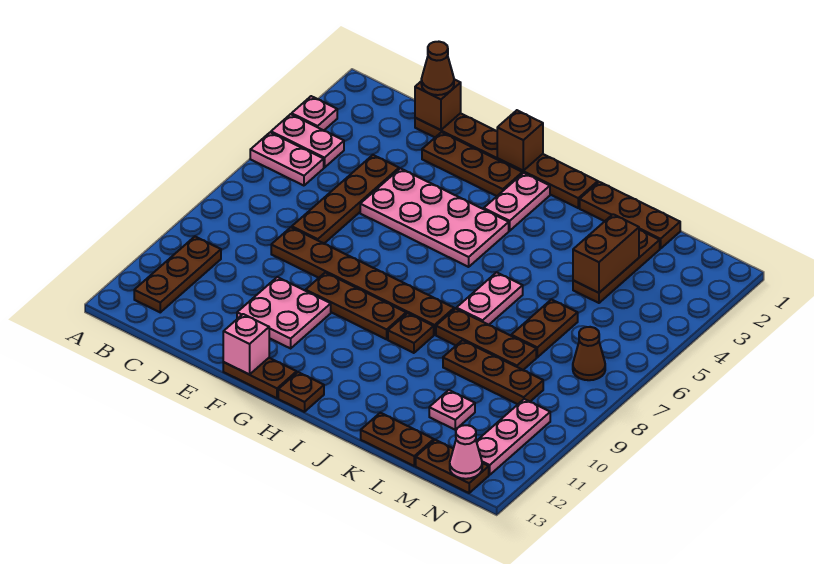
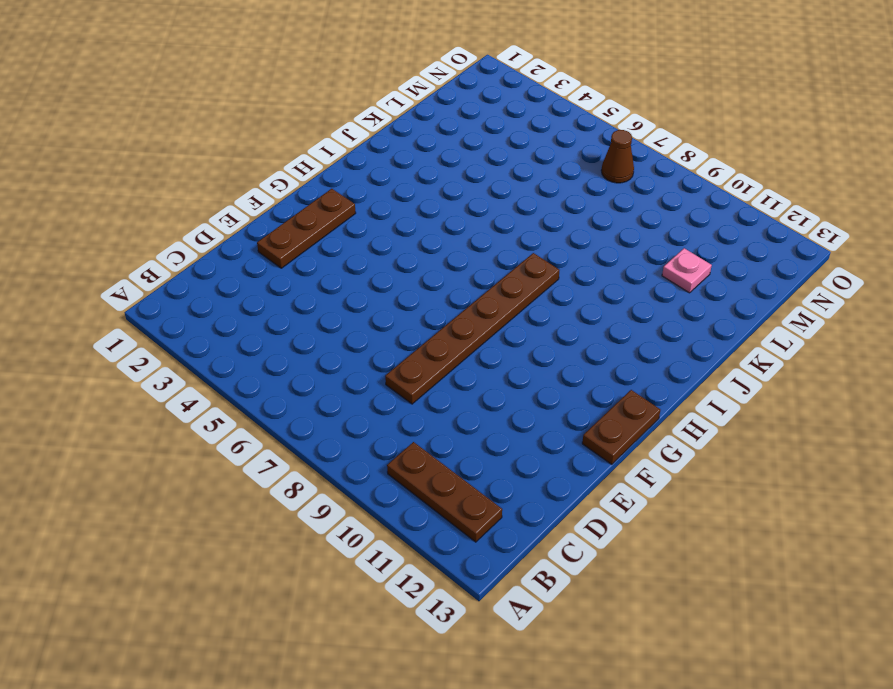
none -> pink plate A3 level 1
none -> pink plate A4:B4 level 1
none -> pink plate A5:B5 level 1
none -> brown plate D1:I1 level 1

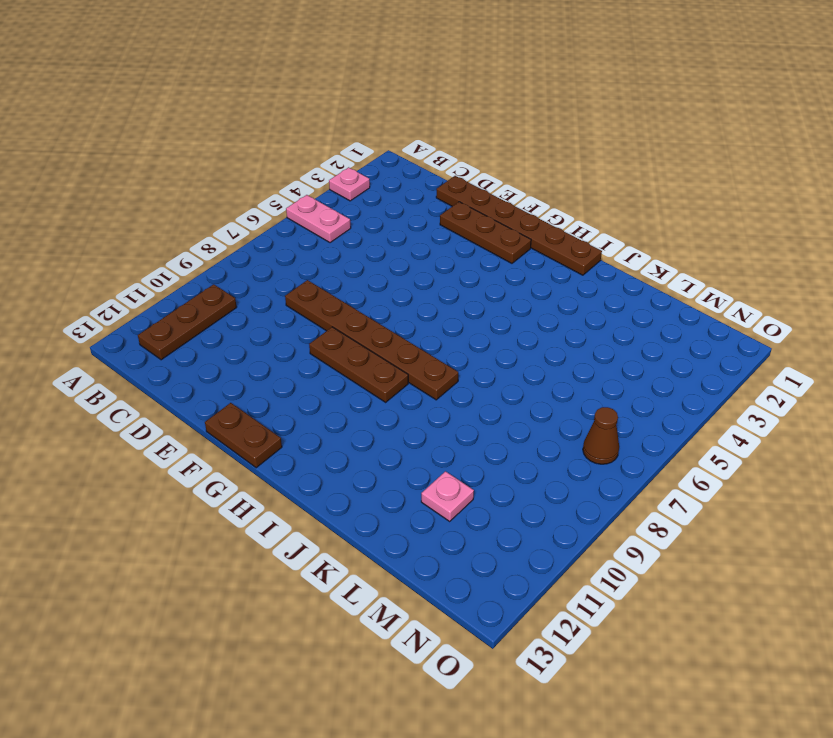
none -> pink plate A4:B4 level 1
none -> brown plate D4:D7 level 1
none -> pink plate E4:H5 level 1
none -> pink plate E10:F11 level 1

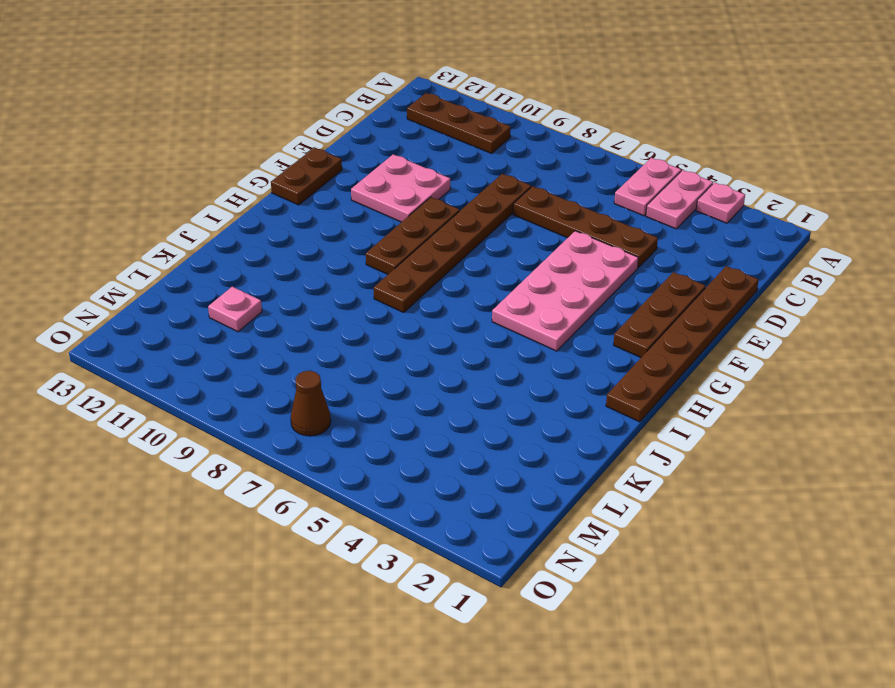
none -> pink plate H2:H3 level 1
none -> brown plate H13 level 1
none -> brown plate I9 level 1
none -> brown plate J1:L1 level 1

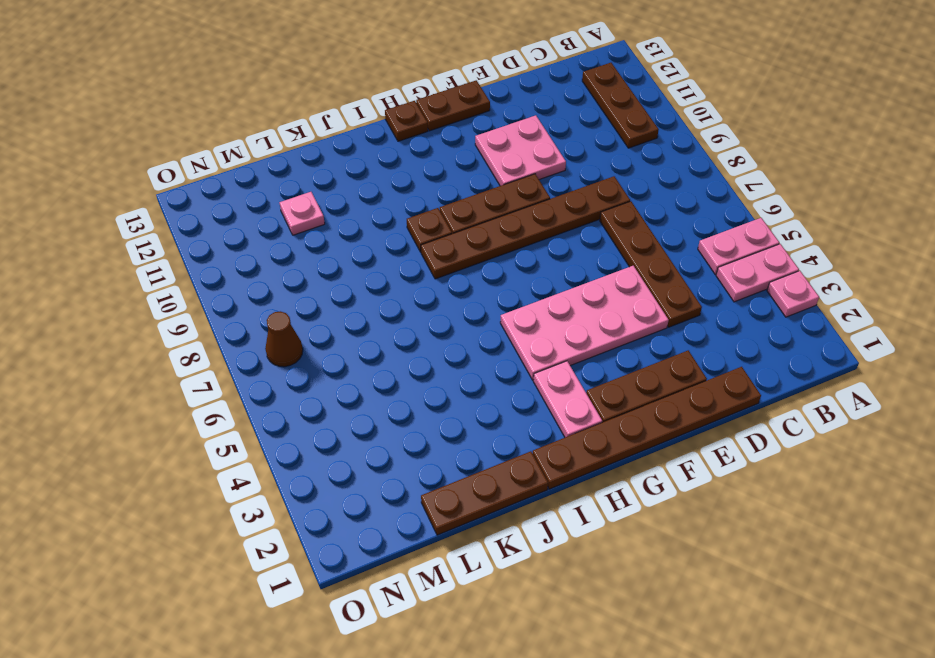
none -> pink plate J6:J7 level 1
none -> brown plate J8:L8 level 1
none -> brown plate K9:M9 level 1
none -> brown plate K13:L13 level 1

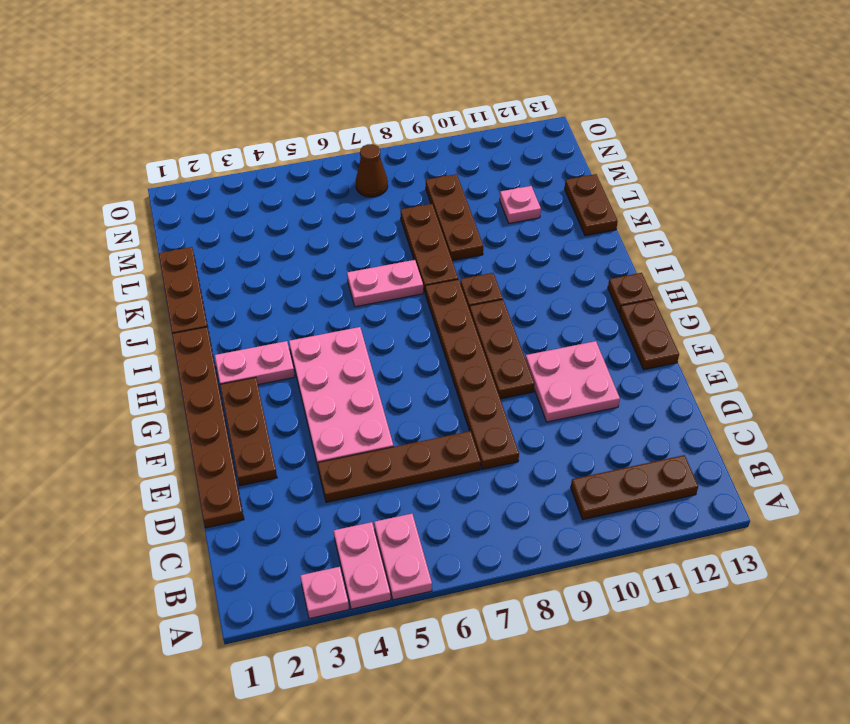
none -> brown plate L2:L4 level 1
none -> brown plate L6:L7 level 1
none -> brown plate M13:N13 level 1
none -> pink plate N10:N12 level 1

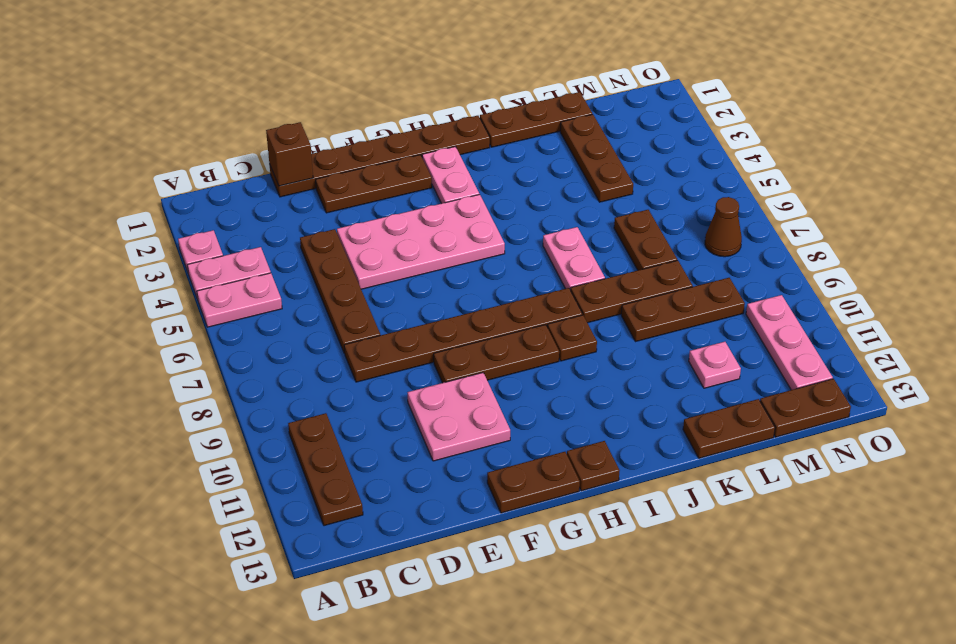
none -> pink brick F13 level 2
none -> brown brick G1 level 2
none -> brown brick L3:L4 level 2
none -> pink cone N13 level 2

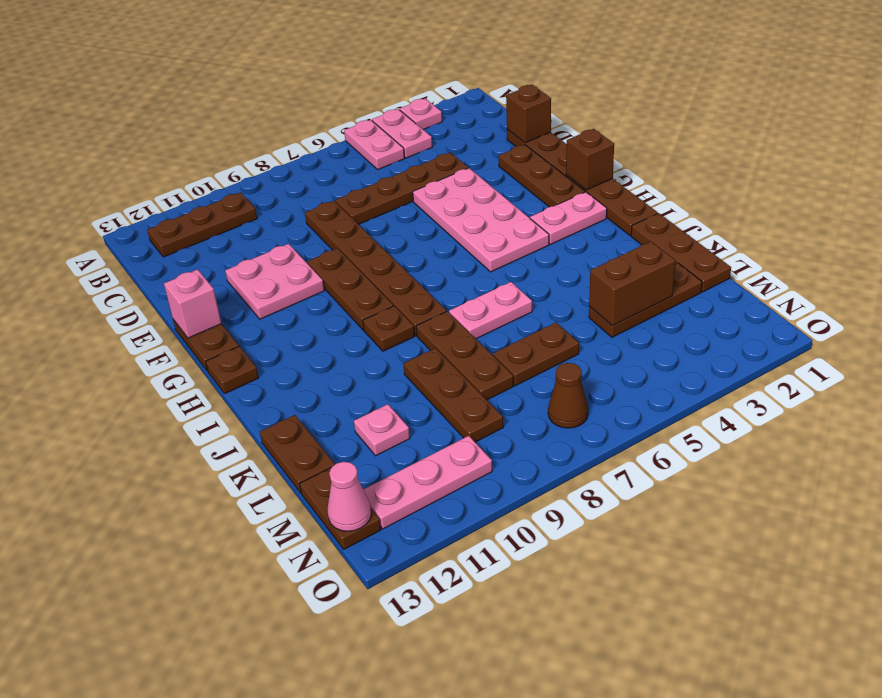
none -> brown cone D1 level 3

